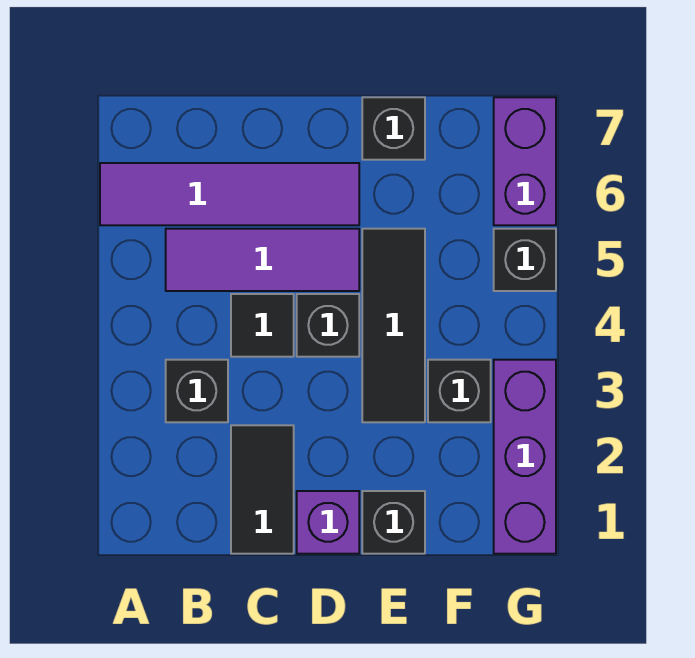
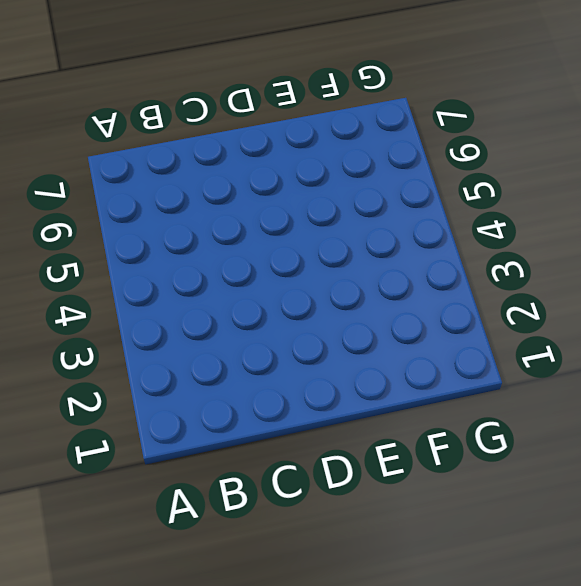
none -> purple tile A6:D6 level 1
none -> black brick B3 level 1
none -> purple tile B5:D5 level 1

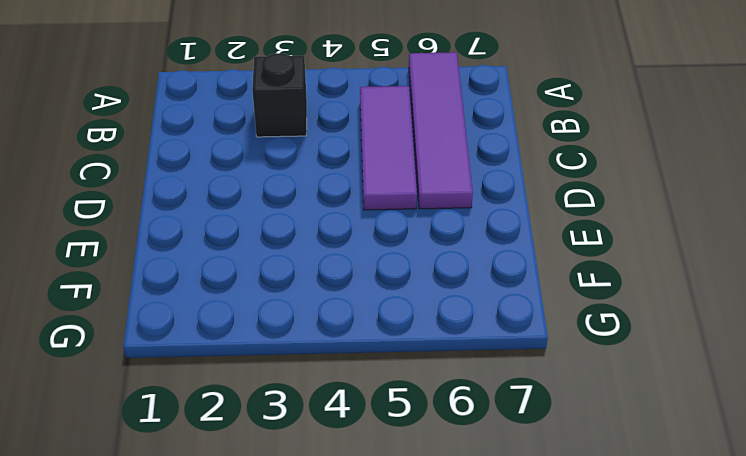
none -> black tile C1:C2 level 1
none -> black tile C4 level 1
none -> purple brick D1 level 1

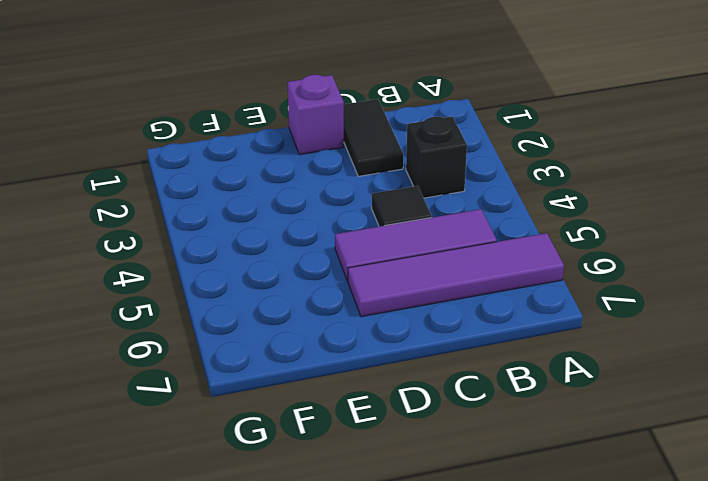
none -> black brick D4 level 1
none -> black brick E1 level 1
none -> black tile E3:E5 level 1

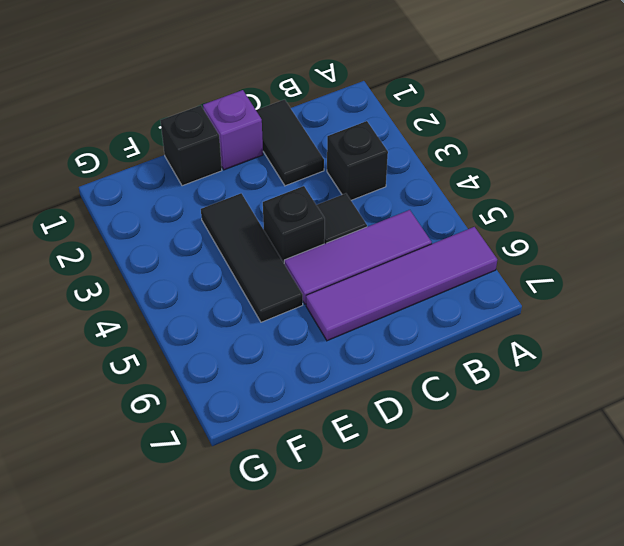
none -> black brick E7 level 1
none -> black brick F3 level 1
none -> purple brick G1:G3 level 1

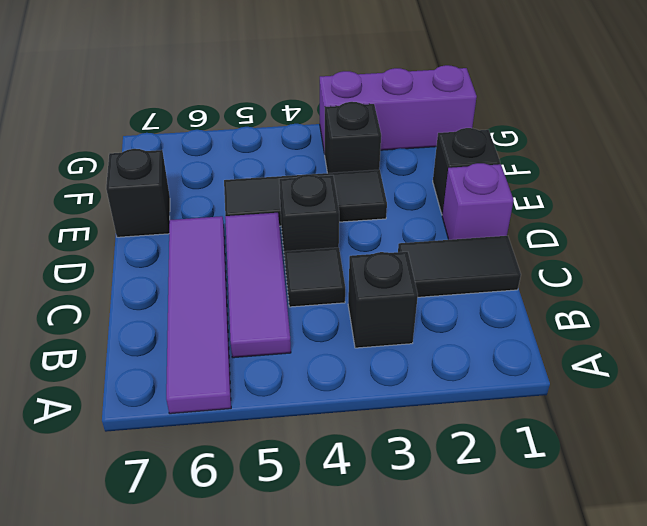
none -> black brick G5 level 1
none -> purple brick G6:G7 level 1

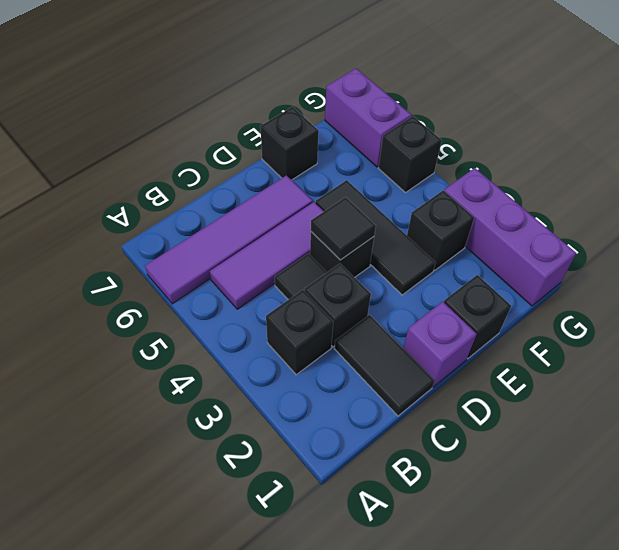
black brick C3 level 1 -> none
black tile D4 level 2 -> none

